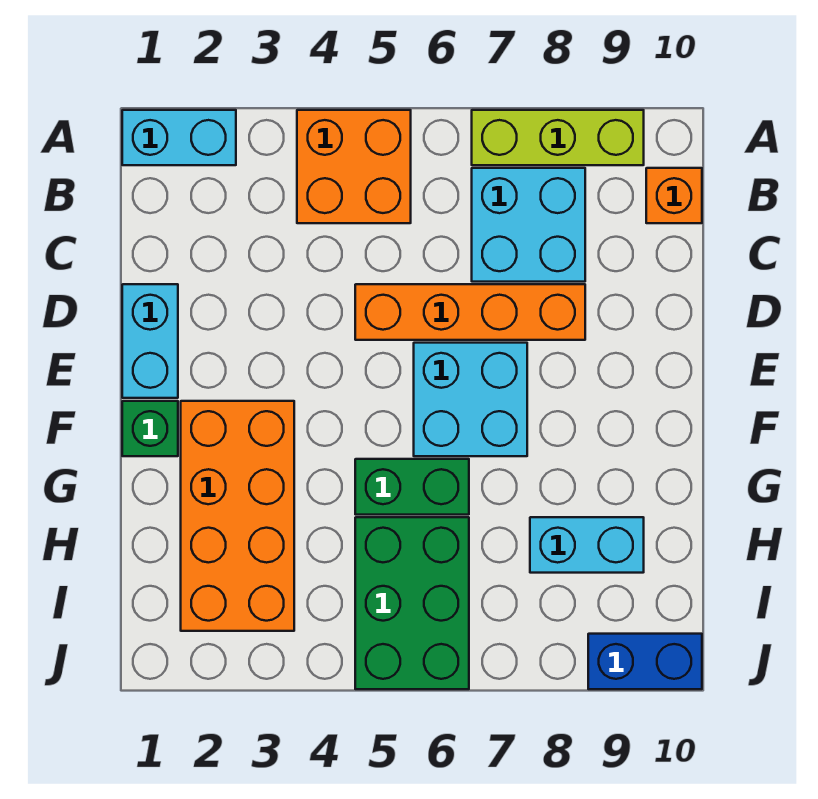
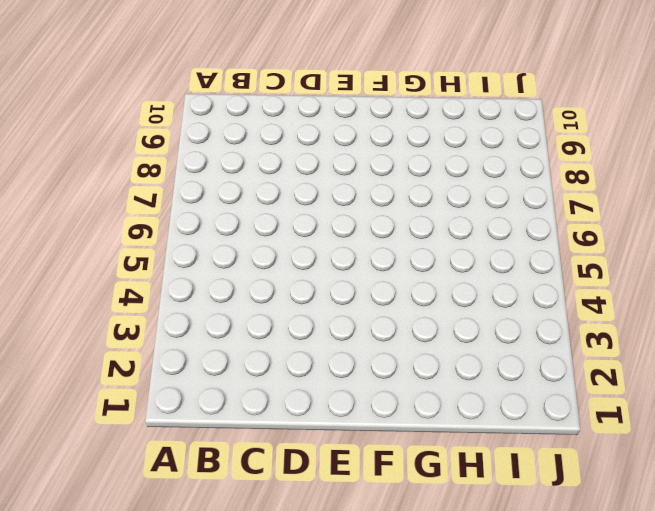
none -> cyan brick A1:A2 level 1
none -> orange brick A4:B5 level 1
none -> lime brick A7:A9 level 1

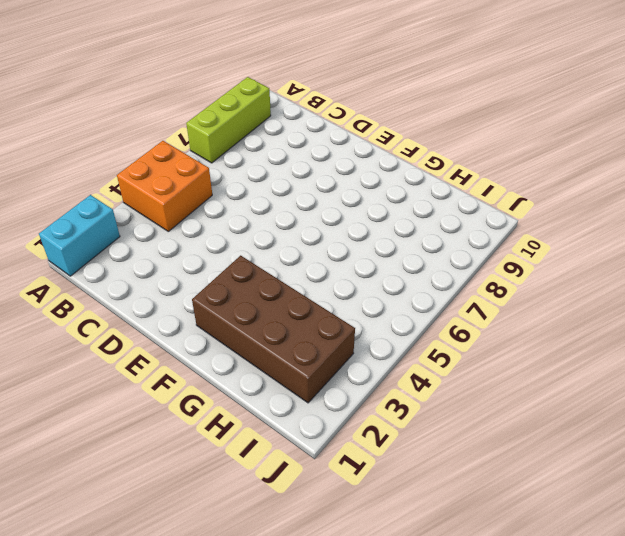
brown brick F2:I3 level 1 -> orange brick F2:I3 level 1
none -> cyan brick B7:C8 level 1
none -> orange brick B10 level 1
none -> cyan brick D1:E1 level 1

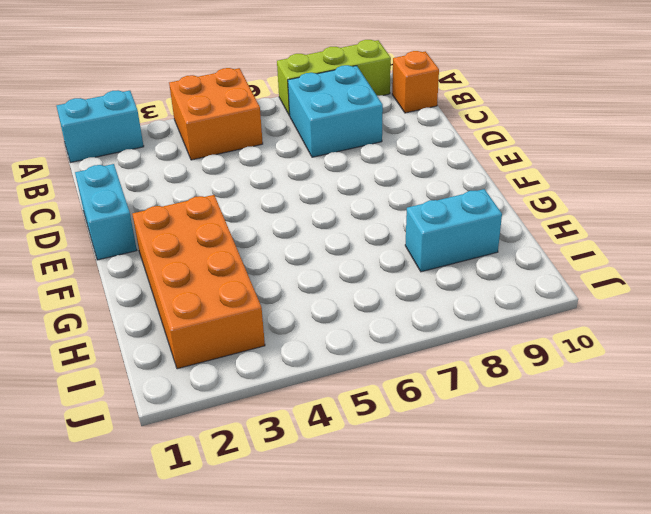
none -> orange brick D5:D8 level 1
none -> cyan brick E6:F7 level 1
none -> green brick F1 level 1

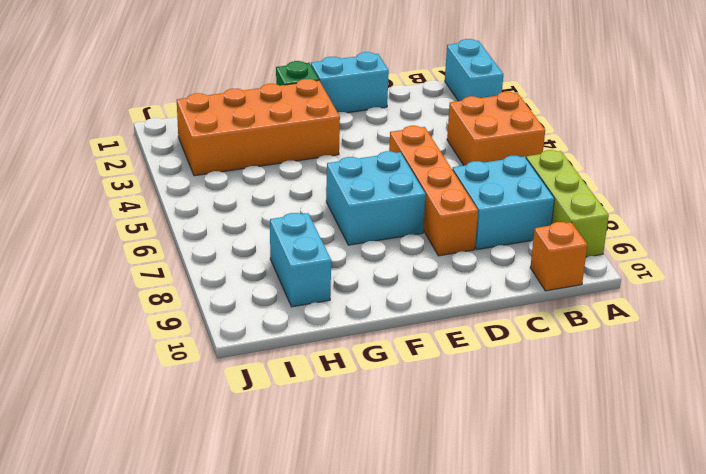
none -> green brick G5:G6 level 1
none -> green brick H5:J6 level 1
none -> blue brick J9:J10 level 1

